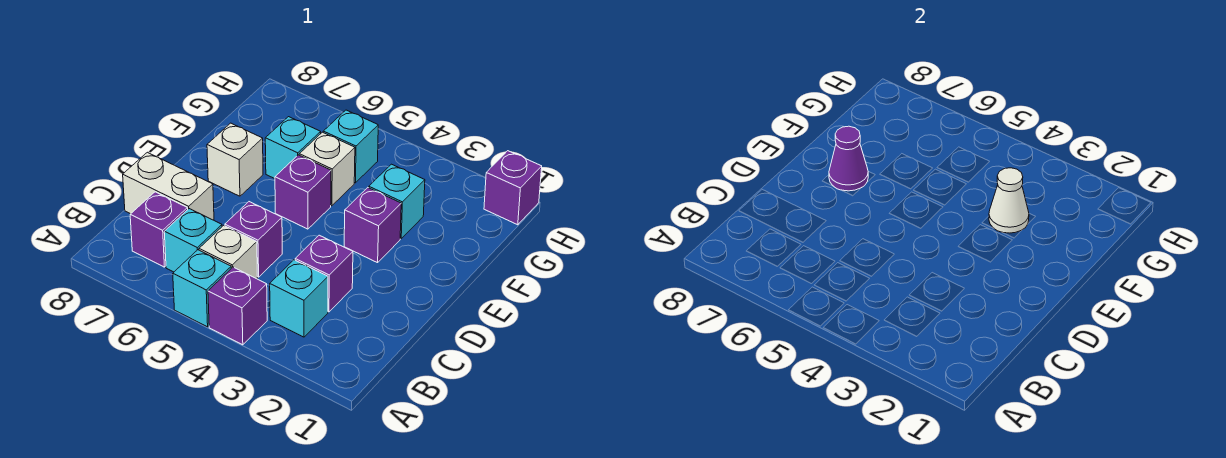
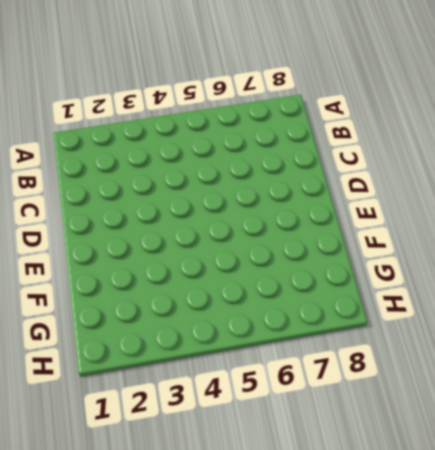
none -> purple brick A4 level 1
none -> cyan brick A5 level 1
none -> cyan brick B3 level 1

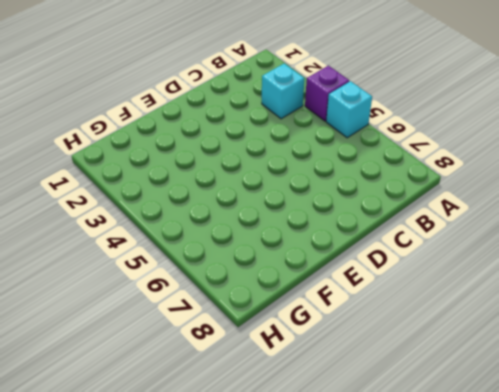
none -> white brick B5 level 1
none -> cyan brick B6 level 1
none -> purple brick B7 level 1

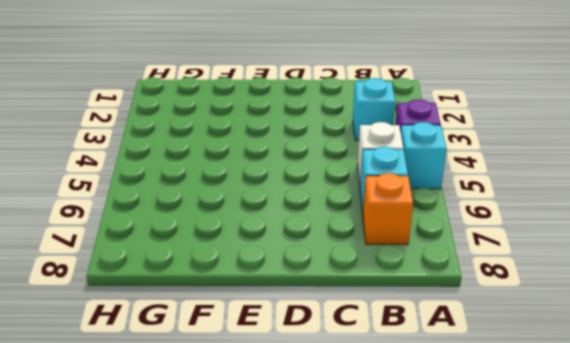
orange brick B7 level 1 -> purple brick B7 level 1
none -> purple brick C3 level 1
none -> purple brick C5 level 1
none -> white brick C7:C8 level 1

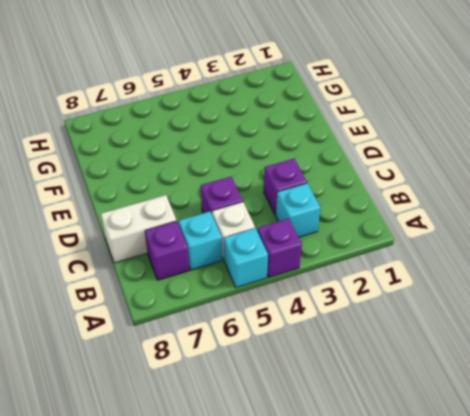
none -> purple brick E3 level 1
none -> purple brick E5 level 1
none -> white brick E7 level 1

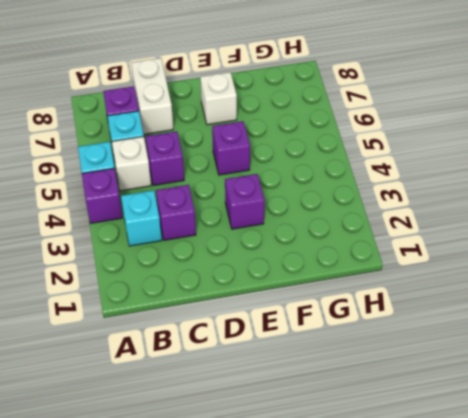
none -> cyan brick F3 level 1
none -> white brick F5 level 1
none -> cyan brick F6 level 1

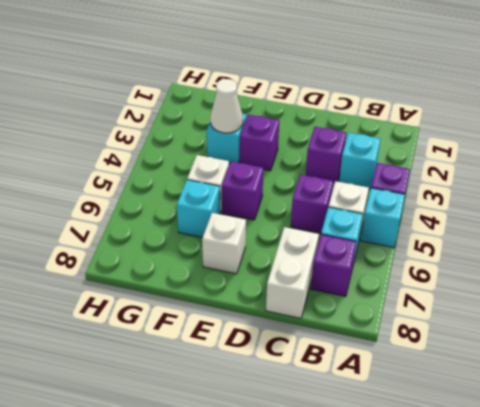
none -> cyan brick G5 level 1
none -> purple brick H1 level 1
none -> purple cone E7 level 2

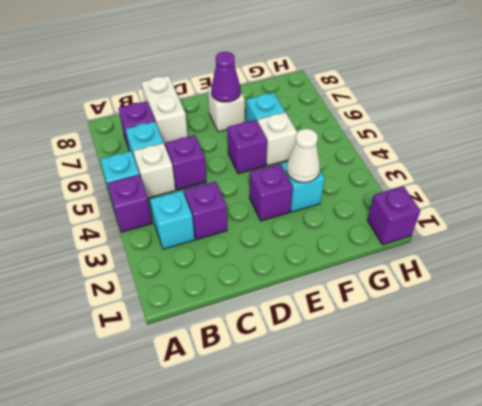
none -> cyan brick G5 level 1

